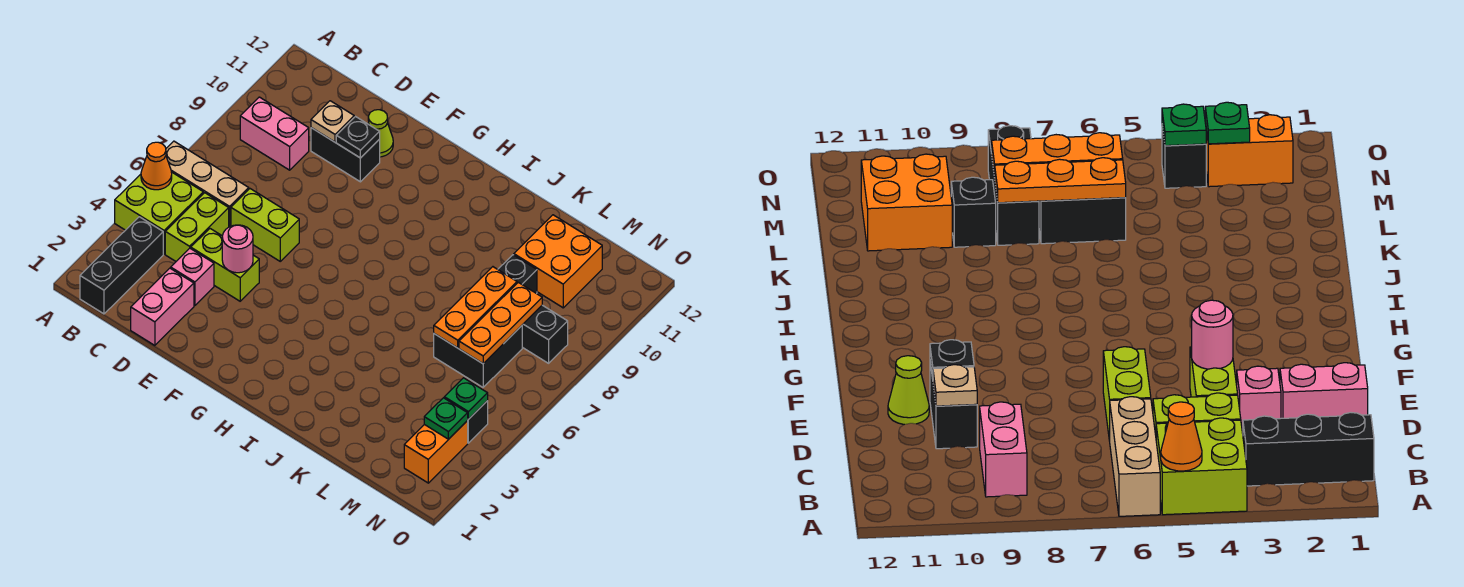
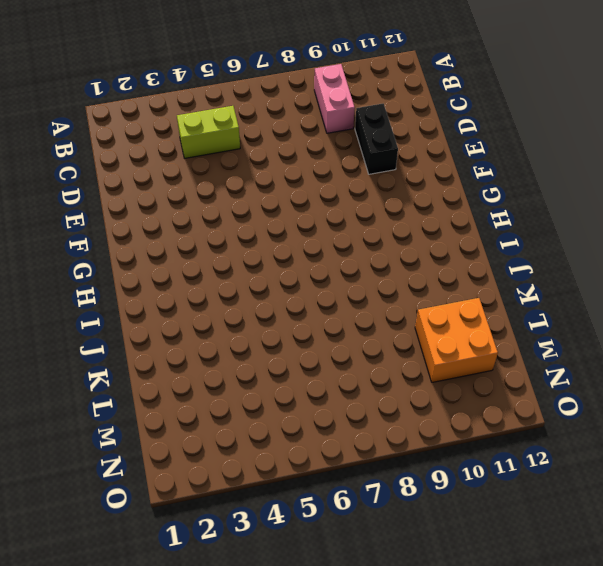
none -> lime brick A4:B5 level 1
none -> tan brick A6:C6 level 1
none -> black brick B1:B3 level 1

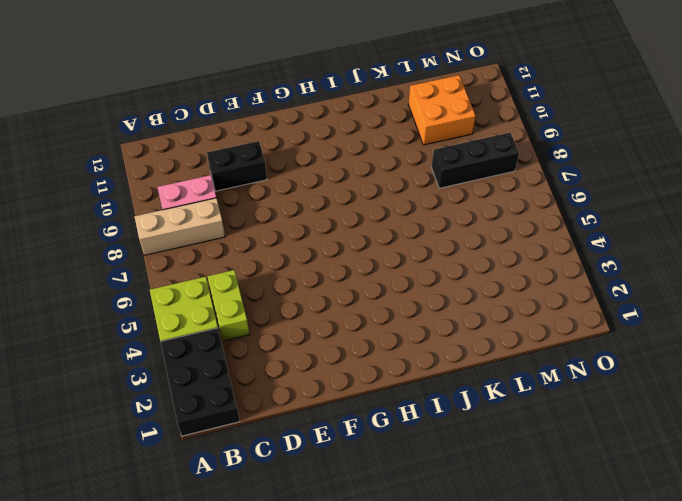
black brick A1:B3 level 1 -> black brick B1:B3 level 1
tan brick A8:C8 level 1 -> tan brick A6:C6 level 1
none -> pink brick D1:D2 level 1
none -> pink brick D3 level 1
none -> lime brick D4:E4 level 1

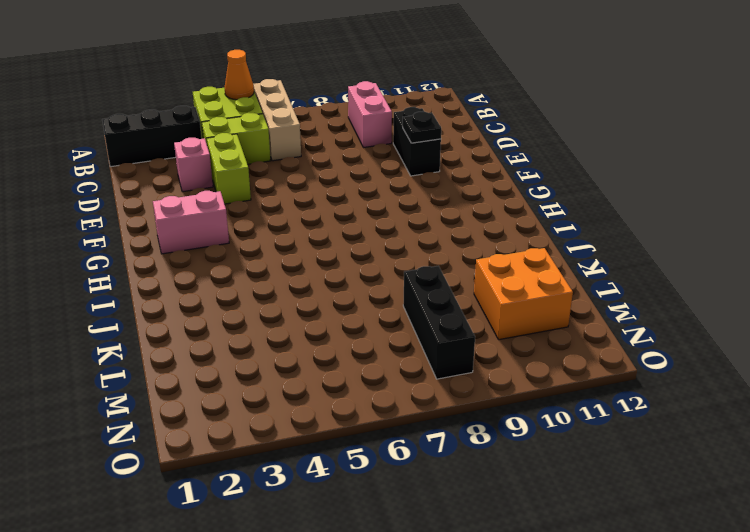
pink brick G2:G3 level 1 -> pink brick D1:D2 level 1
none -> lime brick D6:E6 level 1
none -> lime cone E11 level 1
none -> black brick L6:M7 level 1

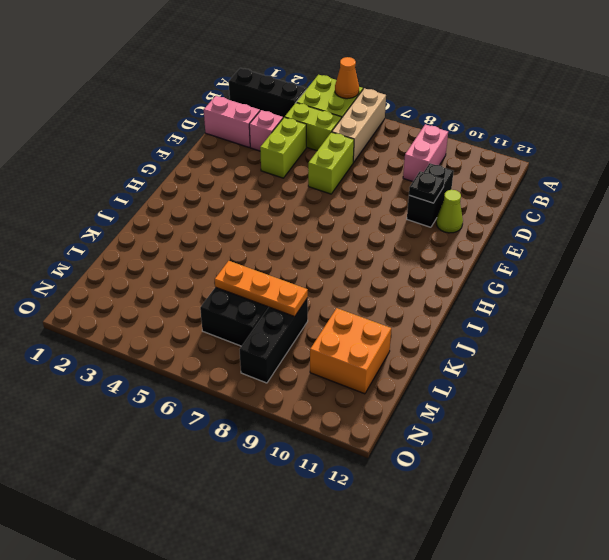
none -> black brick L9 level 1
none -> orange brick N2:N3 level 1
none -> black brick N4 level 1

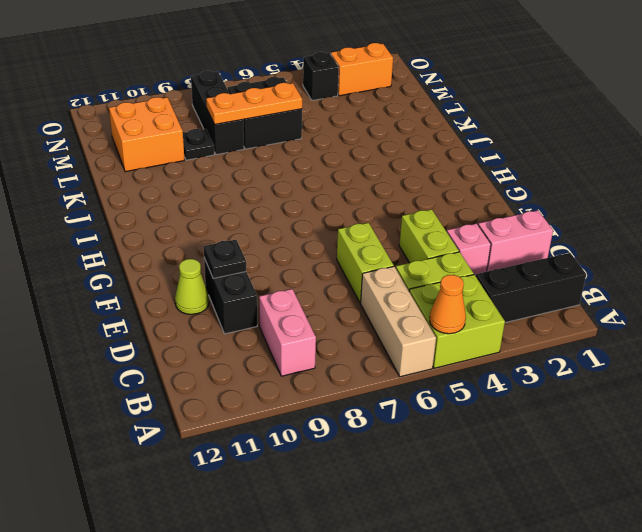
black plate L9 level 1 -> black brick L9 level 1
none -> tan plate D10 level 2
none -> pink round brick E4 level 2
none -> orange plate M6:M8 level 2

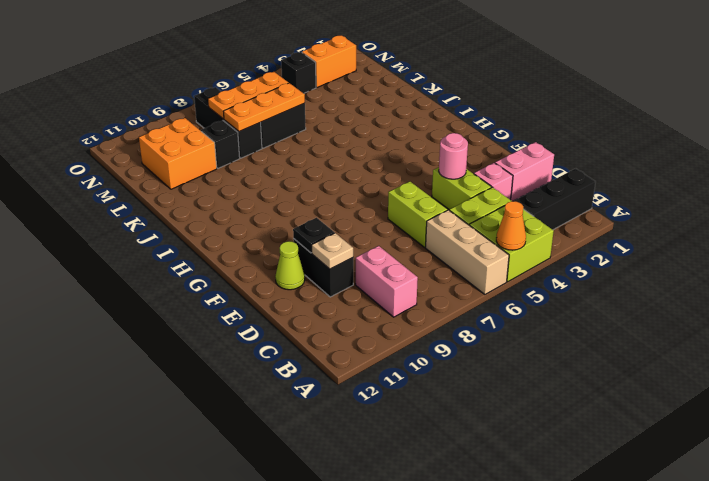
none -> green plate N3 level 2
none -> green plate N4 level 2

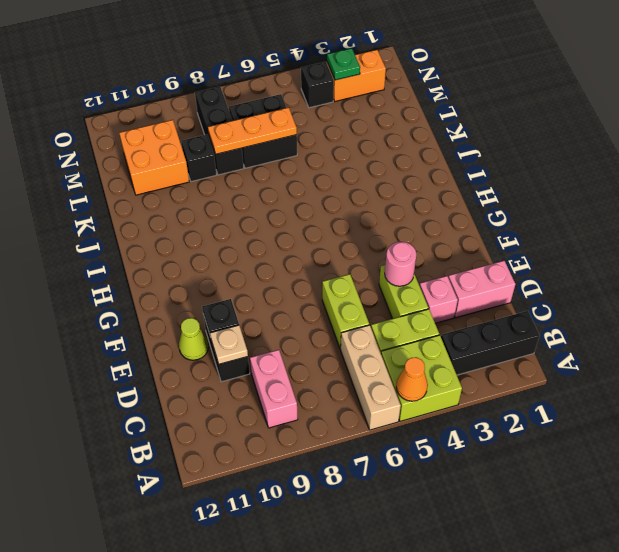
none -> orange plate M6:M8 level 2
none -> green plate N4 level 2

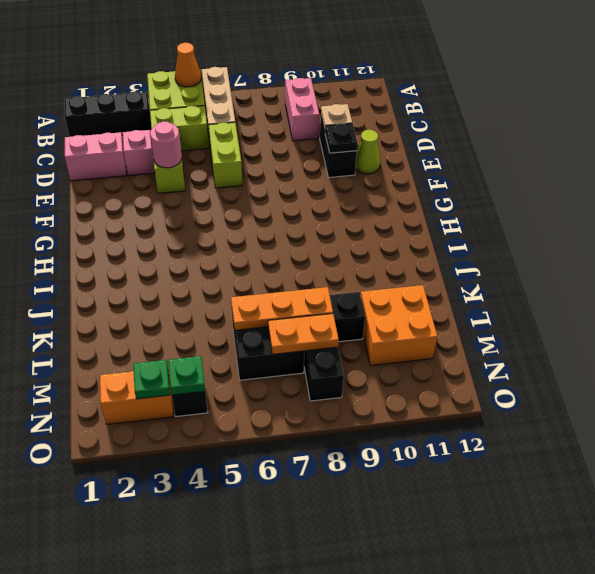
orange plate M7:M8 level 2 -> orange plate M6:M8 level 2

